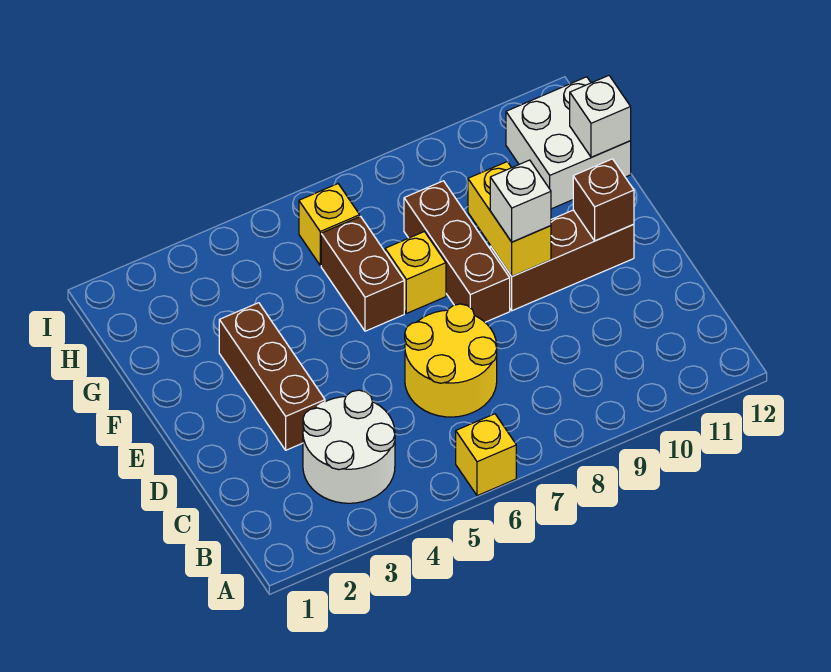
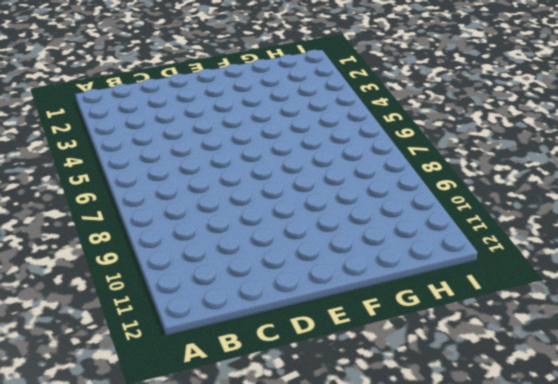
none -> yellow brick A6 level 1
none -> white round brick B3:C4 level 1
none -> yellow round brick C6:D7 level 1

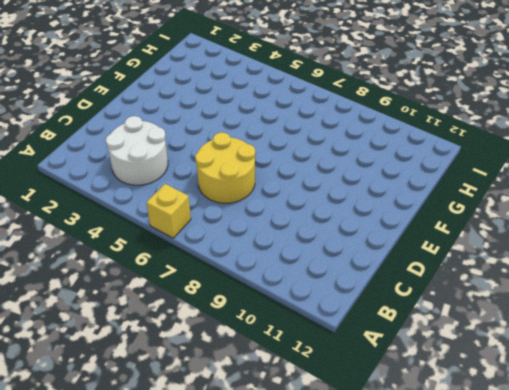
none -> brown brick D3:F3 level 1
none -> brown brick E8:G8 level 1
none -> brown brick E9:E11 level 1

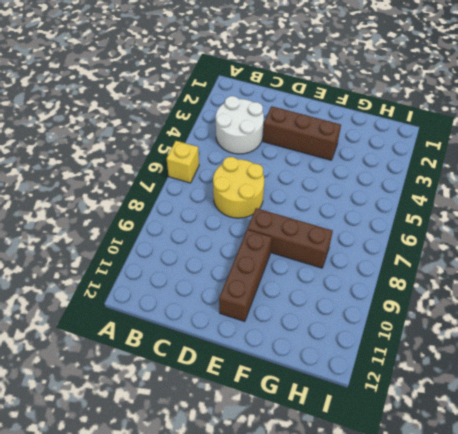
none -> brown brick F6:G6 level 1
none -> yellow brick F7 level 1
none -> white brick G11:H12 level 1

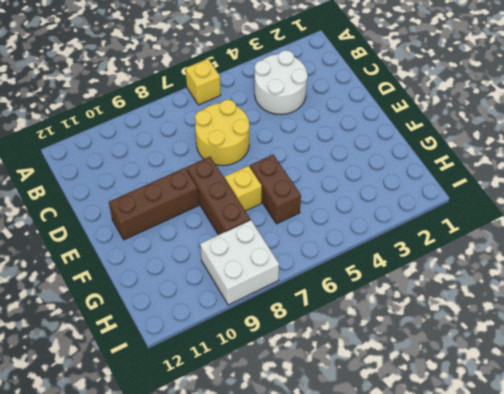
white brick H8:I9 level 1 -> white brick G11:H12 level 1
none -> brown brick D3:F3 level 1
none -> yellow brick H6 level 1
none -> yellow brick E9:F9 level 2

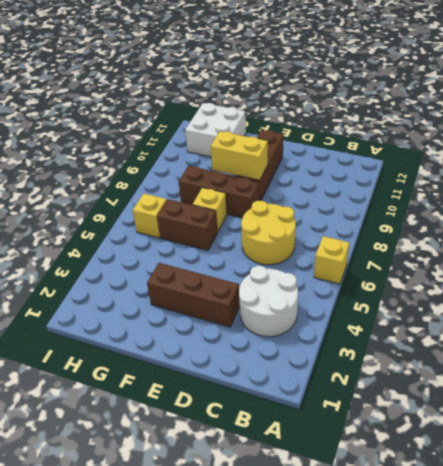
none -> brown brick E11 level 2
none -> white brick G12 level 2
none -> white brick E9 level 3

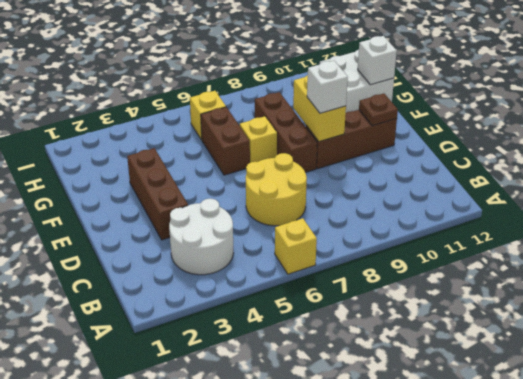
brown plate E11 level 2 -> brown brick E11 level 2

